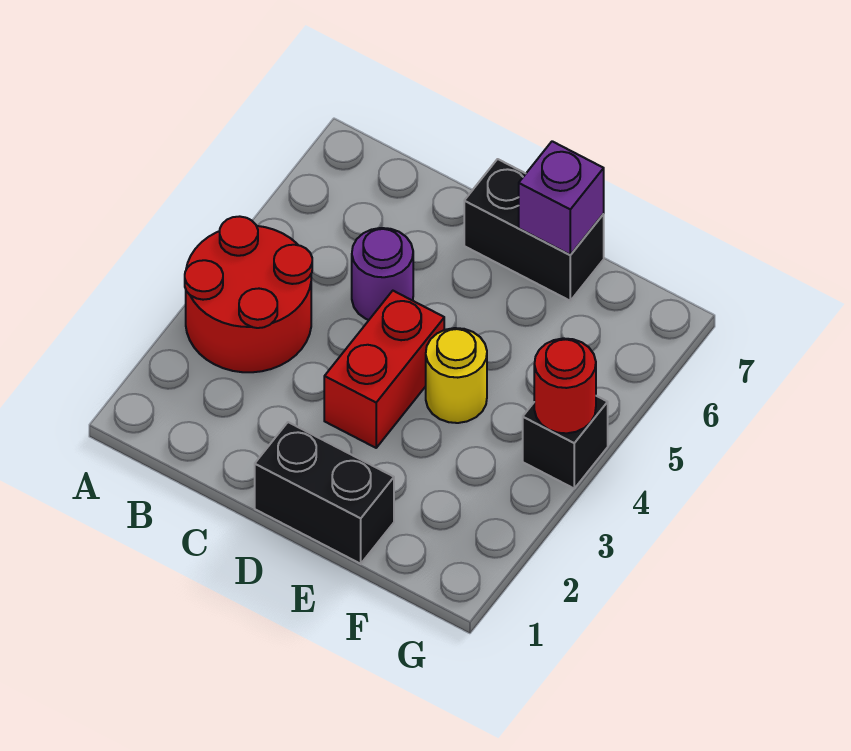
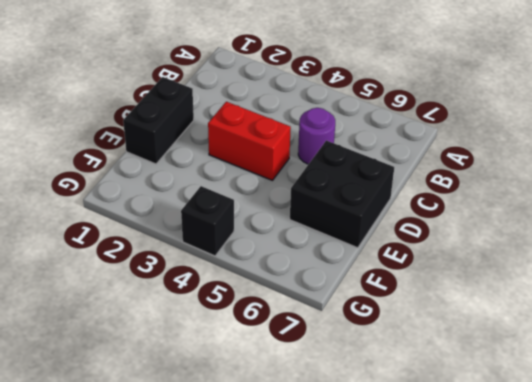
black brick D6:E7 level 1 -> black brick D7:E7 level 1
none -> red round brick A3:B4 level 1
none -> yellow round brick E4 level 1

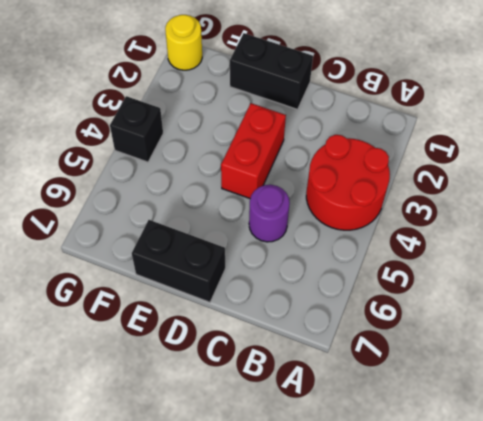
yellow round brick G1 level 1 -> yellow round brick E4 level 1
none -> purple brick E7 level 2
none -> red round brick G4 level 2

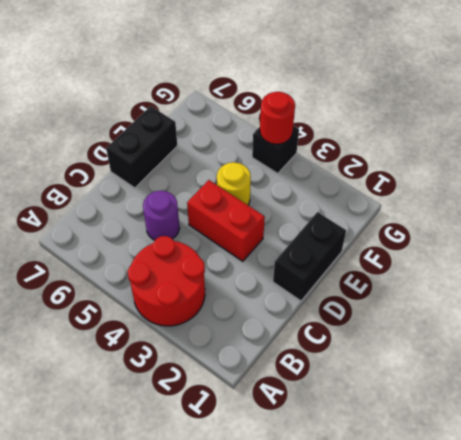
none -> purple brick E7 level 2

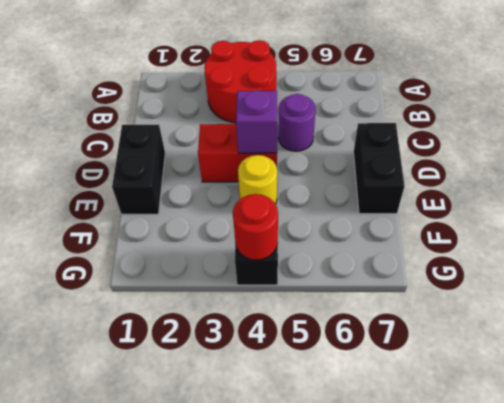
purple brick D4 level 2 -> purple brick E7 level 2

